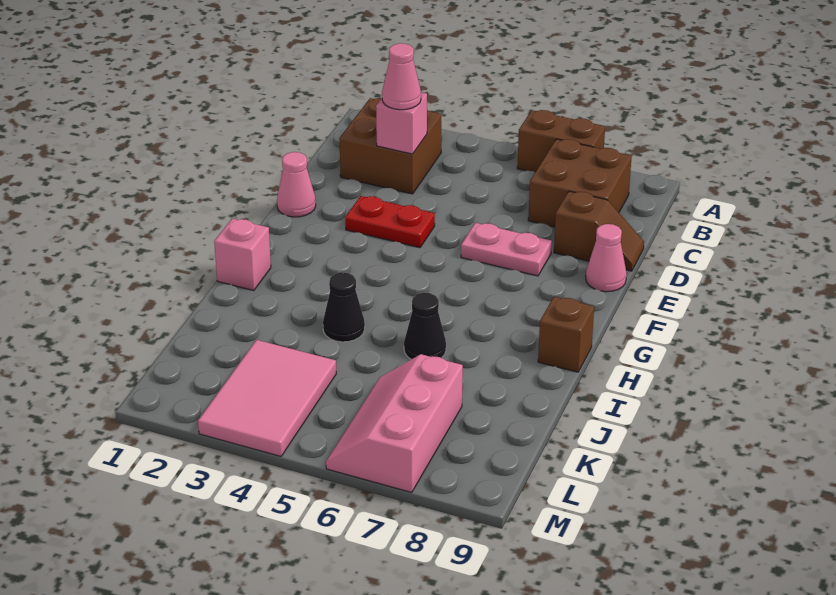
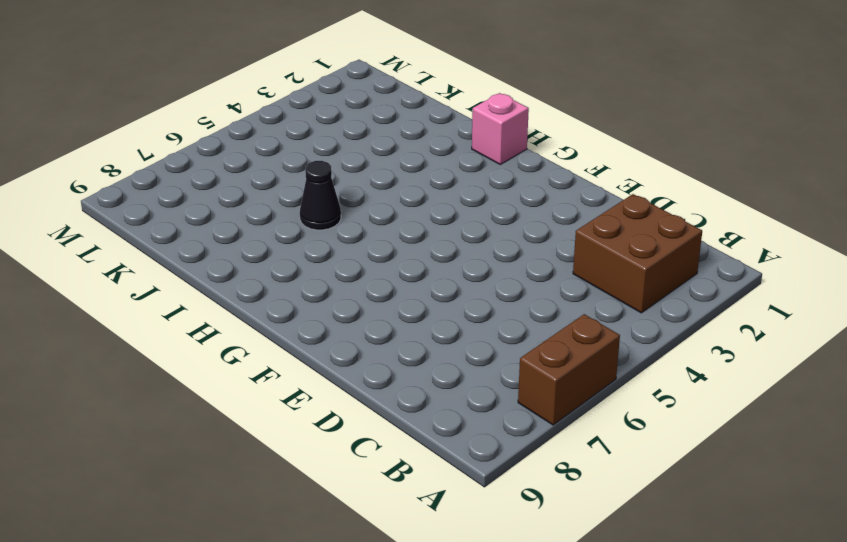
none -> brown brick B7:C8 level 1
none -> brown slope D8:D9 level 1 top 8
none -> pink cone E1 level 1

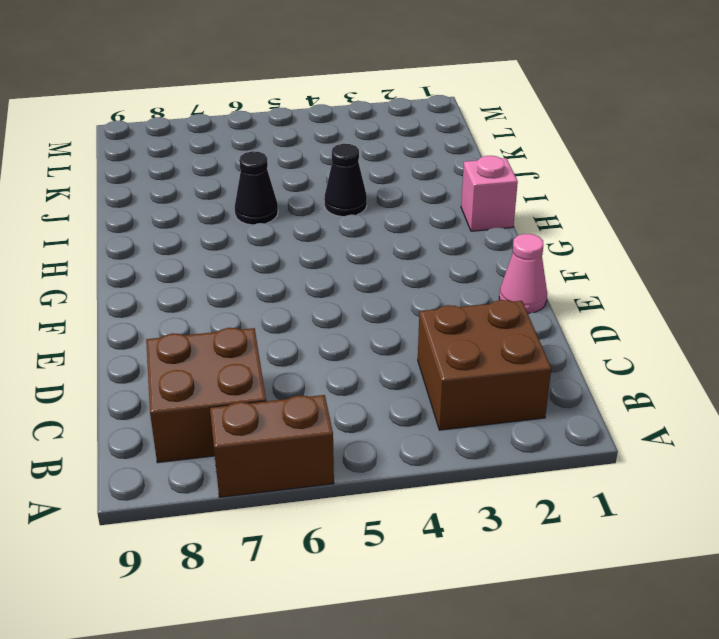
none -> brown slope D8:D9 level 1 top 8
none -> red plate E3:E4 level 1
none -> pink plate E6:E7 level 1

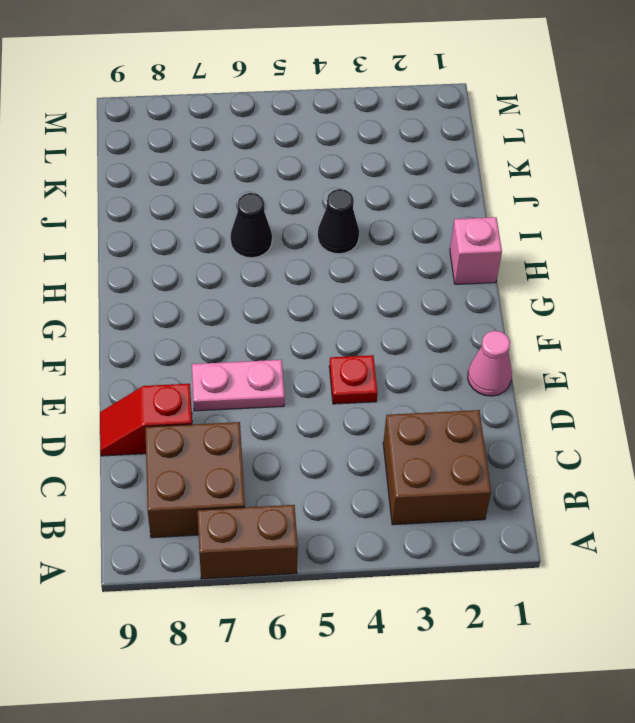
red slope D8:D9 level 1 top 8 -> brown slope D8:D9 level 1 top 8
red plate E4 level 1 -> red plate E3:E4 level 1
none -> pink cone E9 level 1
none -> brown brick H9 level 1
none -> pink tile K3:M4 level 1

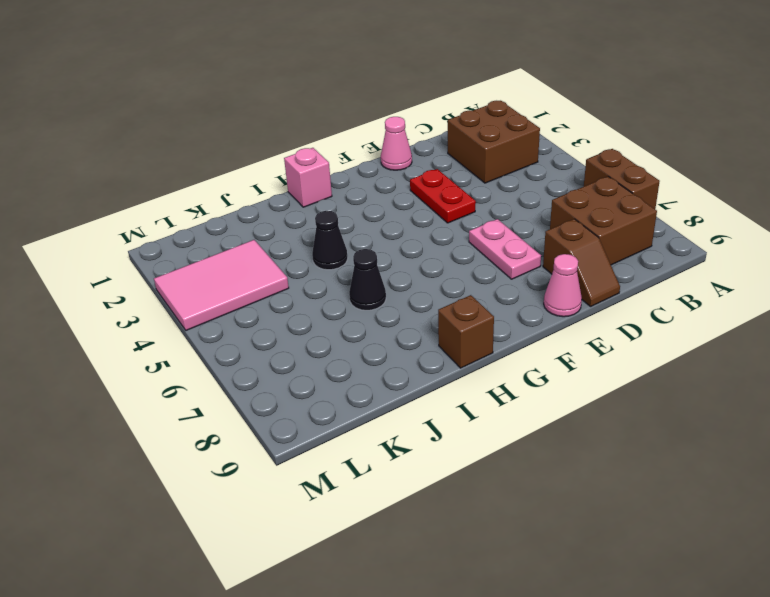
none -> pink slope K6:M7 level 1 top 7
none -> pink brick C3 level 2
none -> pink cone C3 level 3

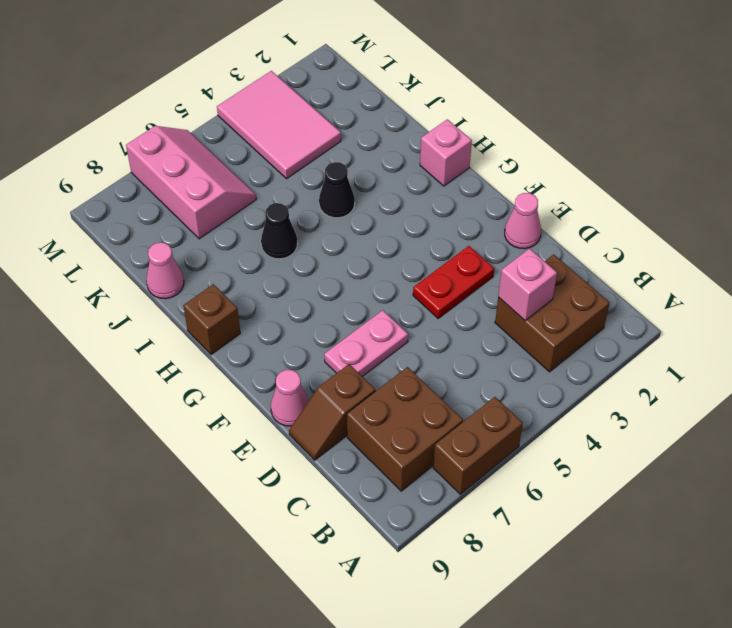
pink cone J9 level 1 -> pink cone C3 level 3

